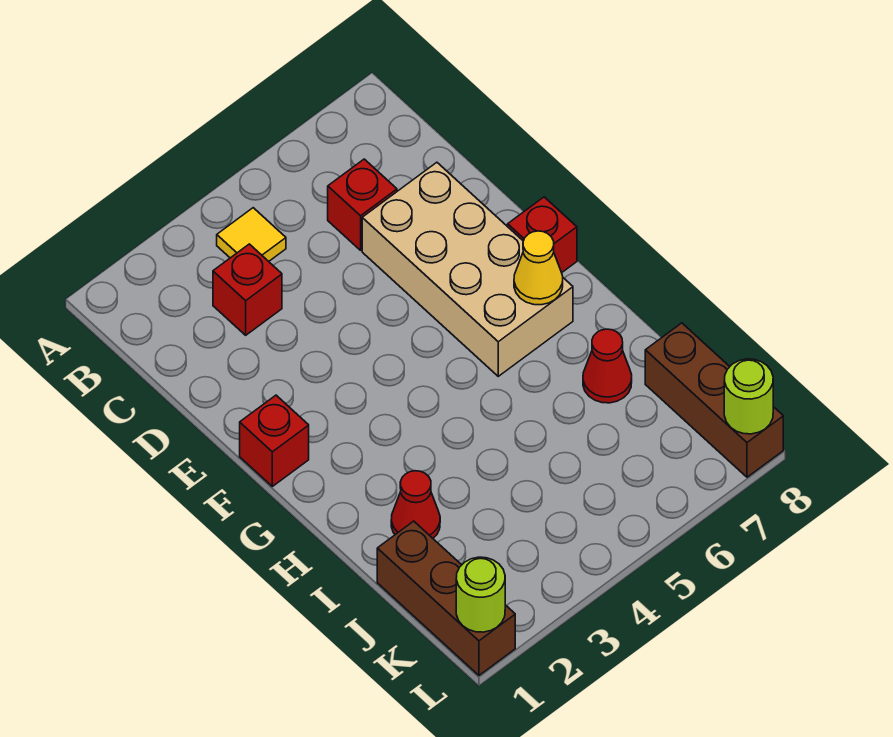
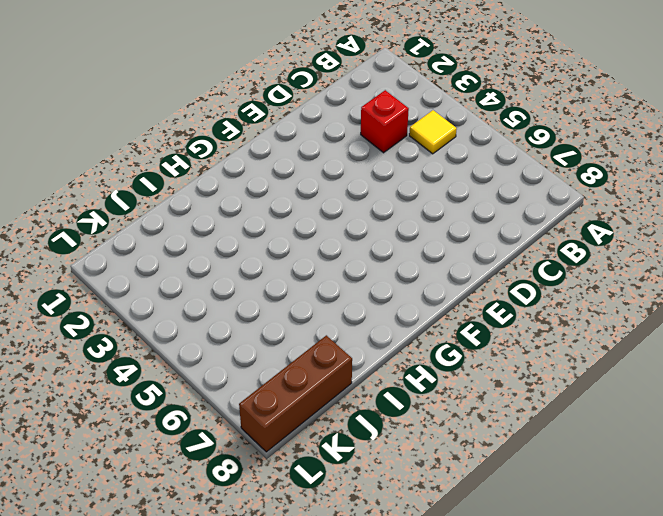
none -> red brick C6 level 1
none -> tan brick D6:G7 level 1
none -> red brick F1 level 1

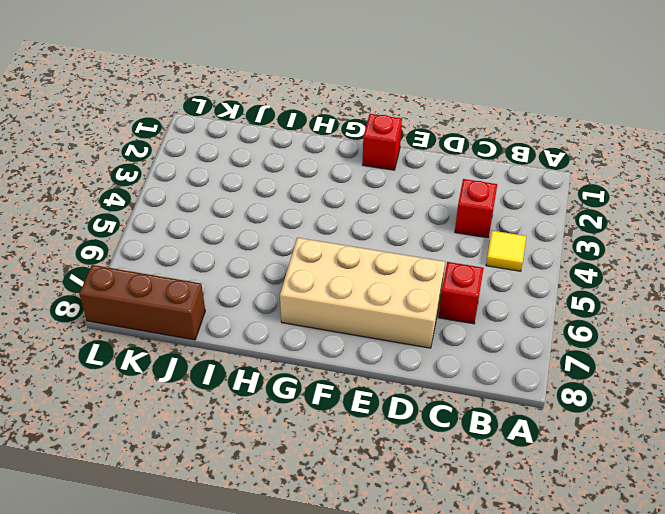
none -> red brick F8 level 1
none -> red cone I2 level 1
none -> red cone I7 level 1

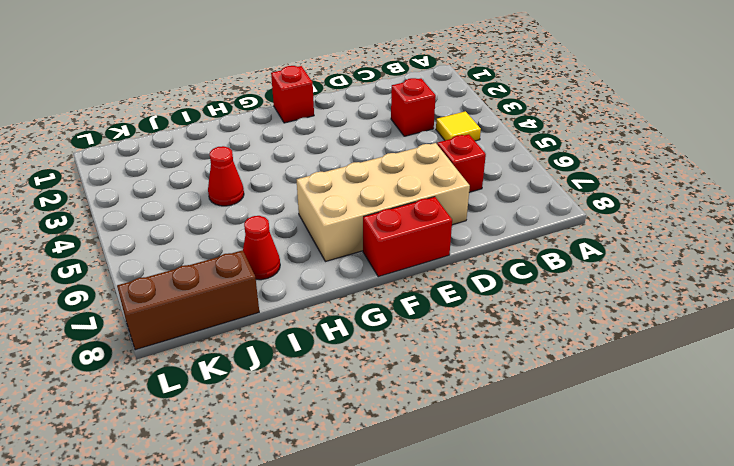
red brick E8:F8 level 1 -> red brick F8 level 1
red cone I4 level 1 -> red cone I2 level 1
none -> brown brick J1:L1 level 1
none -> yellow cone G7 level 2
none -> lime round brick L1 level 2

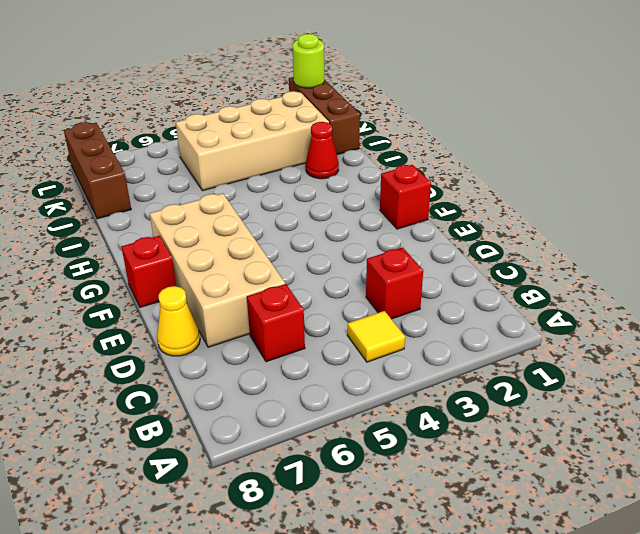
yellow cone D8 level 1 -> yellow cone G7 level 2
tan brick J2:K5 level 1 -> none
none -> red cone I7 level 1
none -> lime round brick L8 level 2

